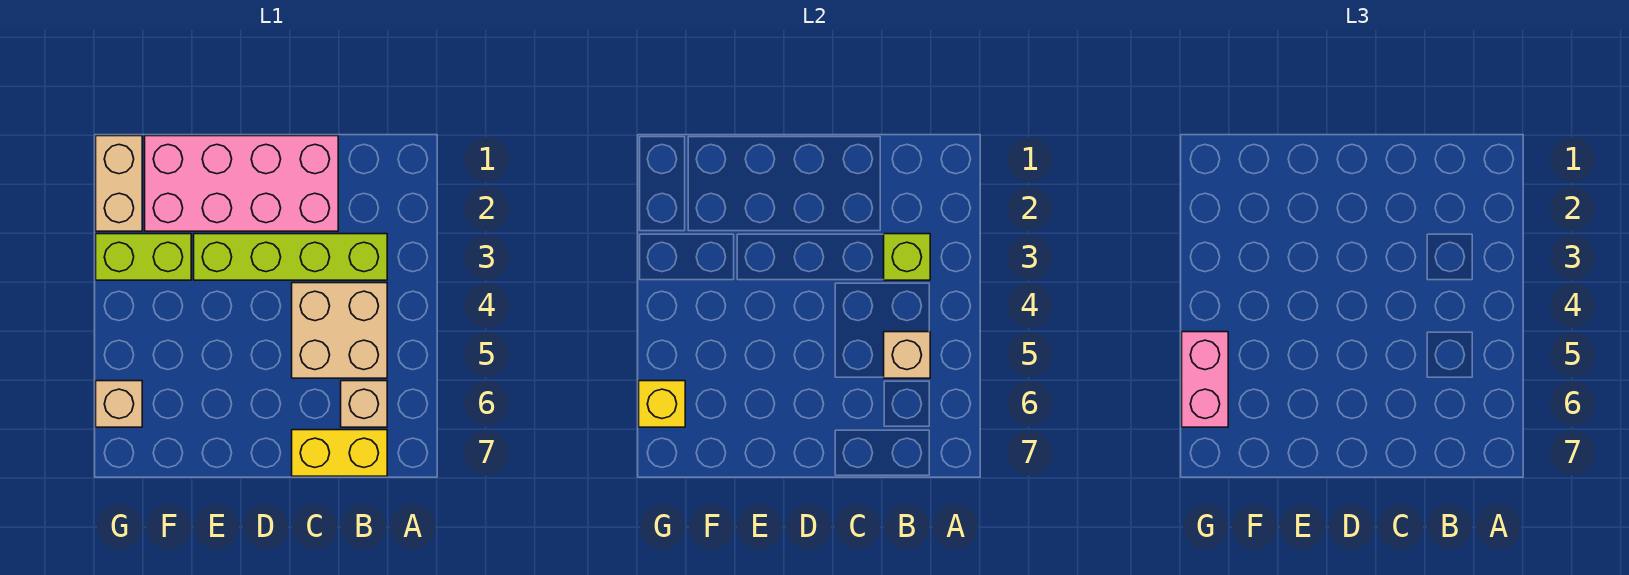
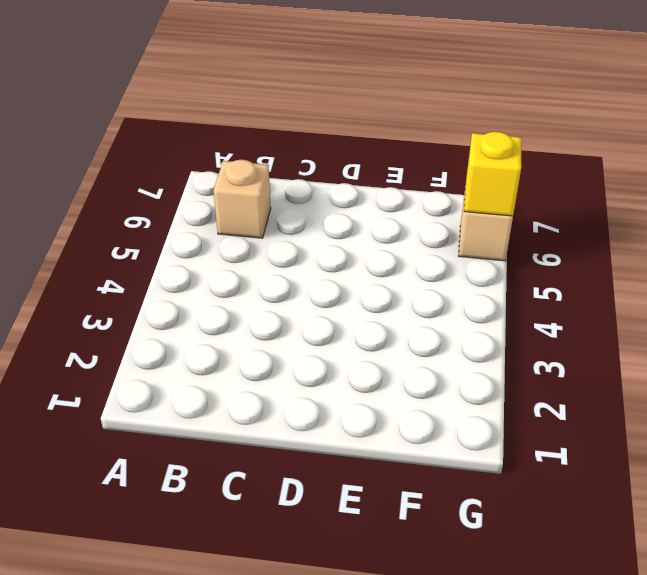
none -> lime brick B3:E3 level 1
none -> tan brick B4:C5 level 1
none -> yellow brick B7:C7 level 1

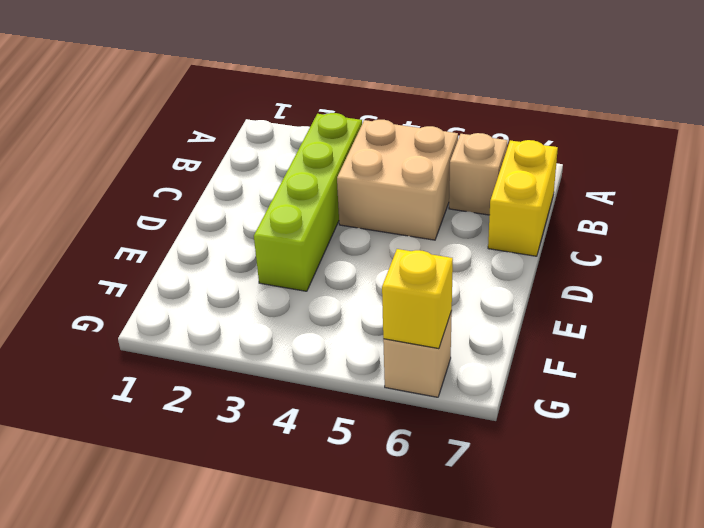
none -> pink brick C1:F2 level 1
none -> lime brick F3:G3 level 1
none -> tan brick G1:G2 level 1

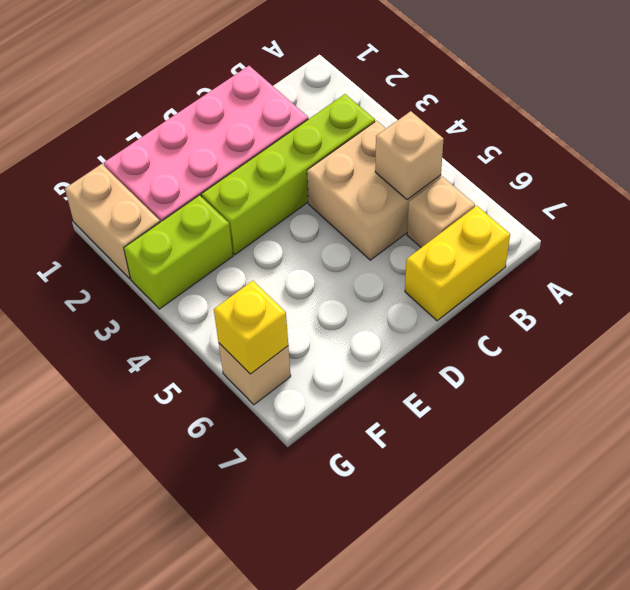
none -> lime brick B3 level 2
none -> pink brick G5:G6 level 3

